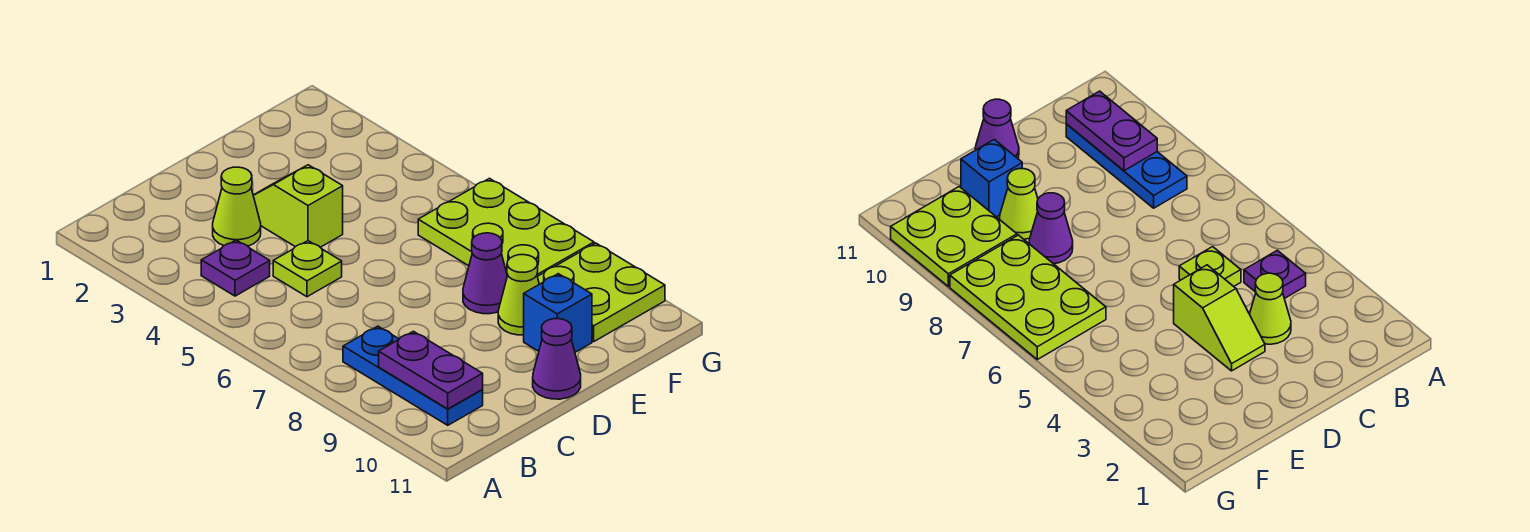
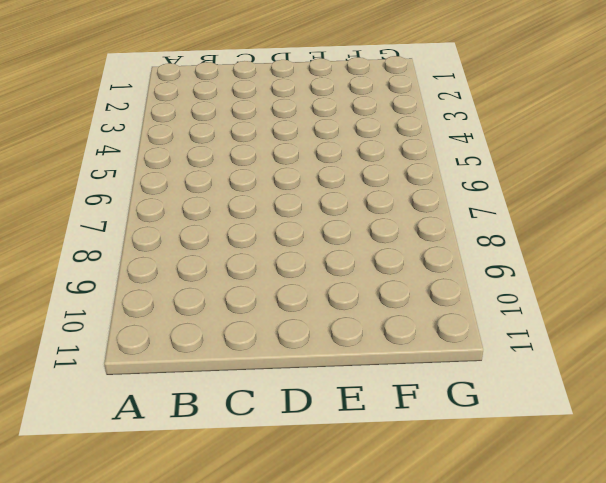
none -> purple plate B4 level 1
none -> blue plate B8:B10 level 1
none -> lime cone C3 level 1

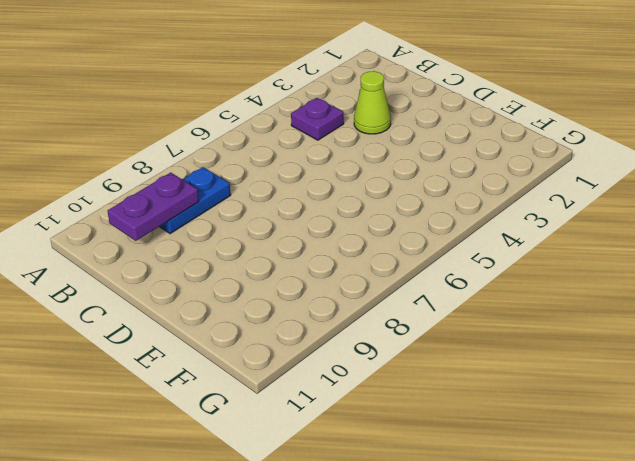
blue plate B8:B9 level 1 -> blue plate B8:B10 level 1
none -> lime plate C5 level 1
none -> lime slope D3:D4 level 1 top 4
none -> purple cone D11 level 1

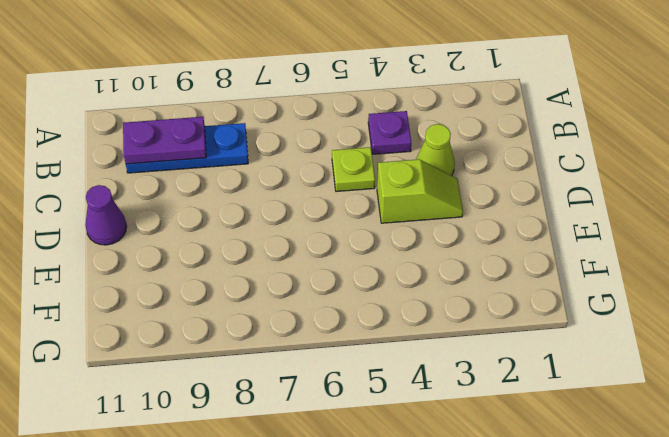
none -> purple cone E8 level 1
none -> lime cone E9 level 1
none -> blue brick E10 level 1

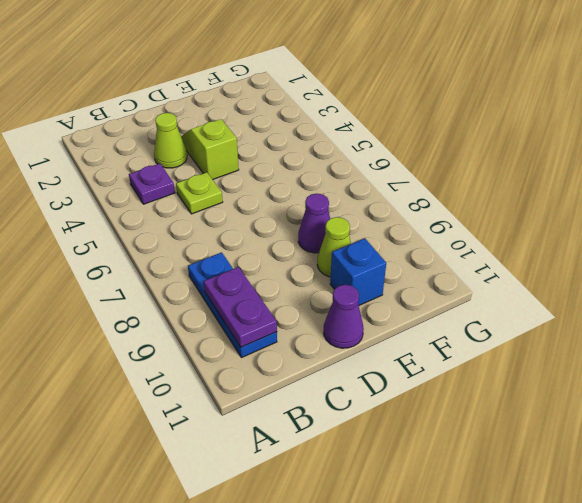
none -> lime plate F6:G8 level 1
none -> lime plate F9:G10 level 1

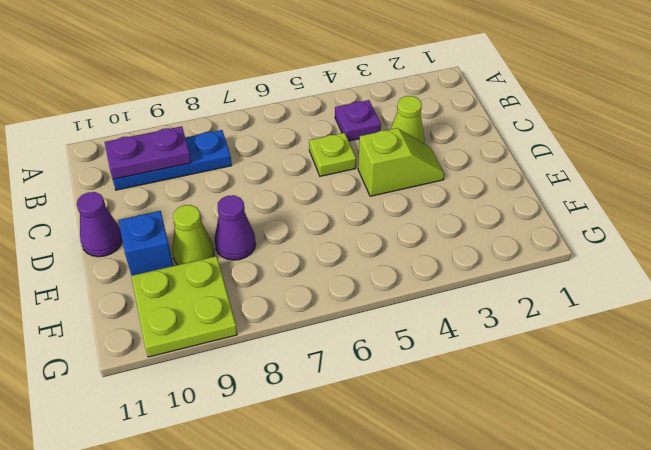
none -> lime plate F6:G8 level 1

